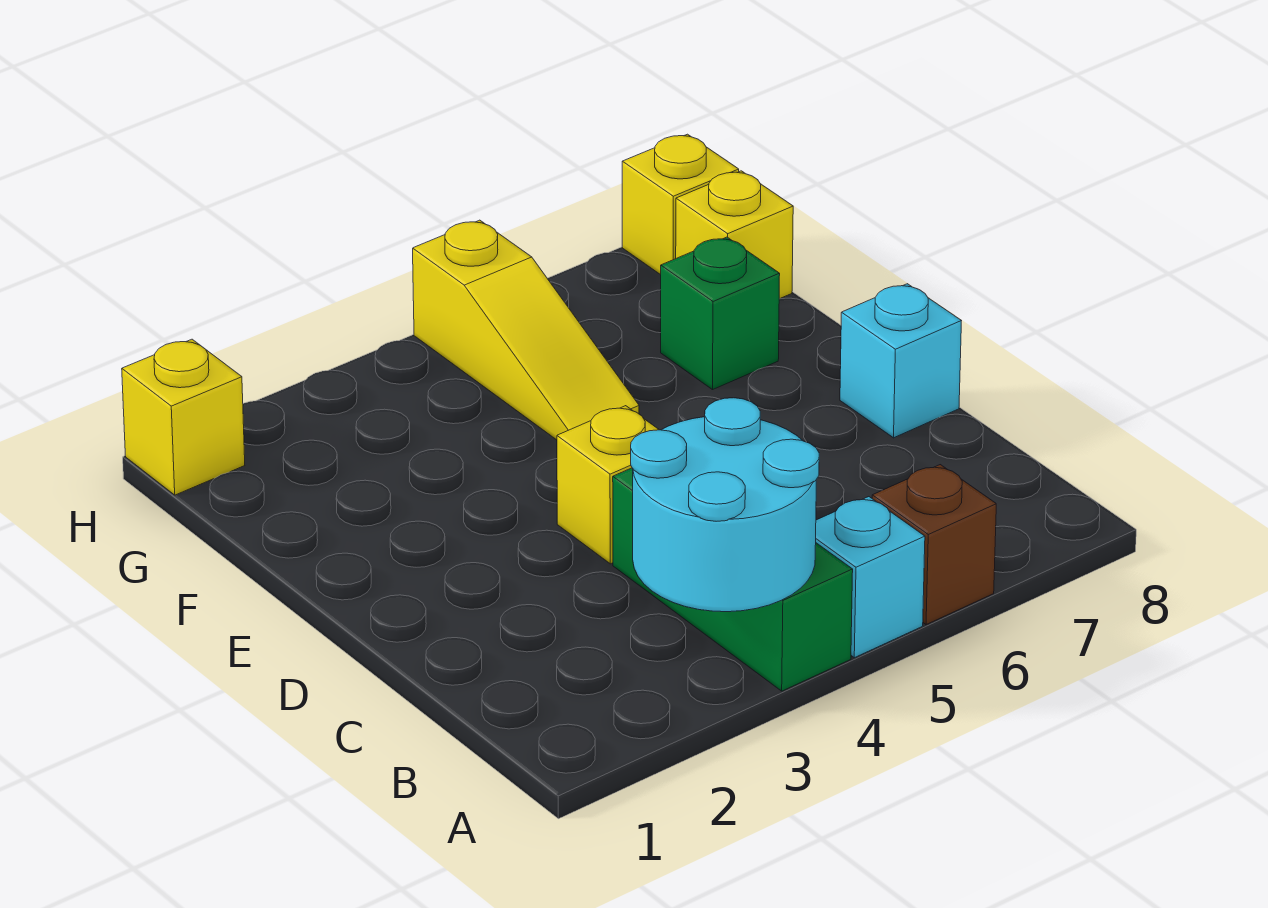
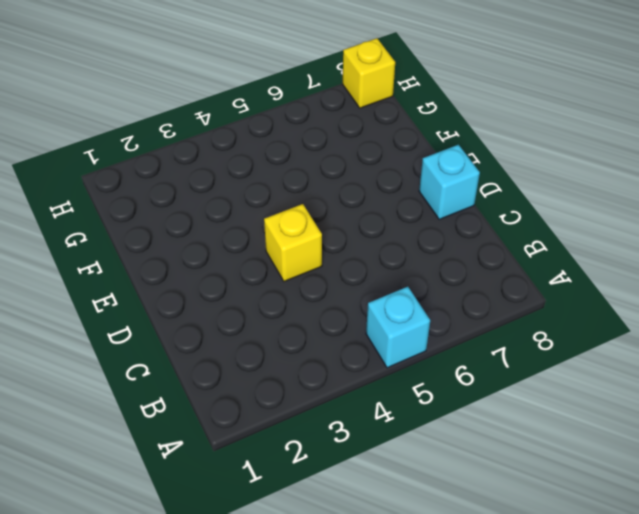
none -> green brick A4:C4 level 1
none -> brown brick A6 level 1

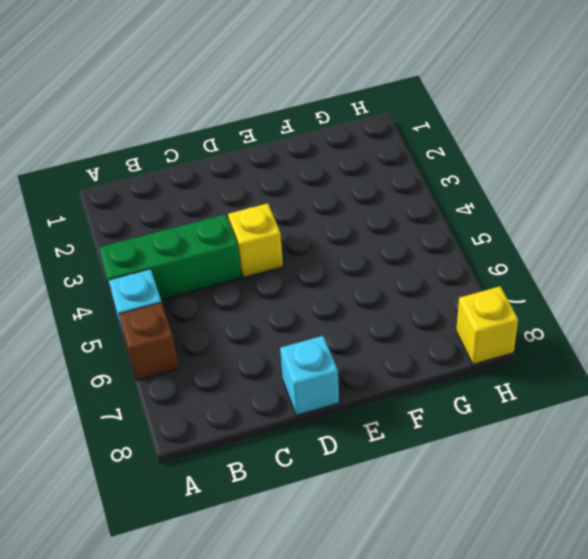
none -> yellow slope F5:H5 level 1 top H
none -> green brick F7 level 1

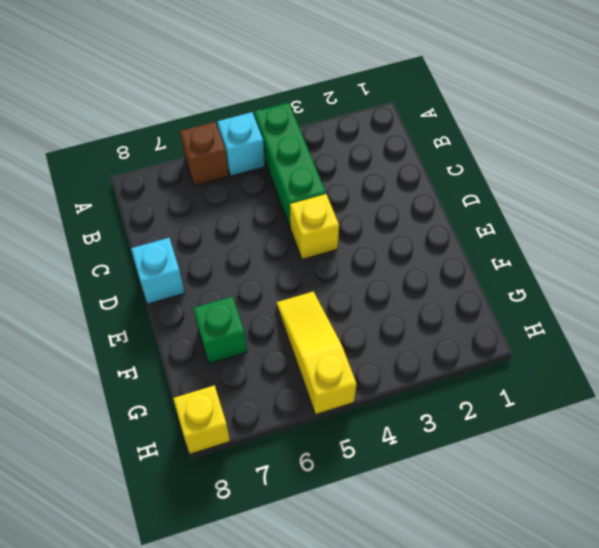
none -> yellow brick G8 level 1
none -> yellow brick H1 level 1

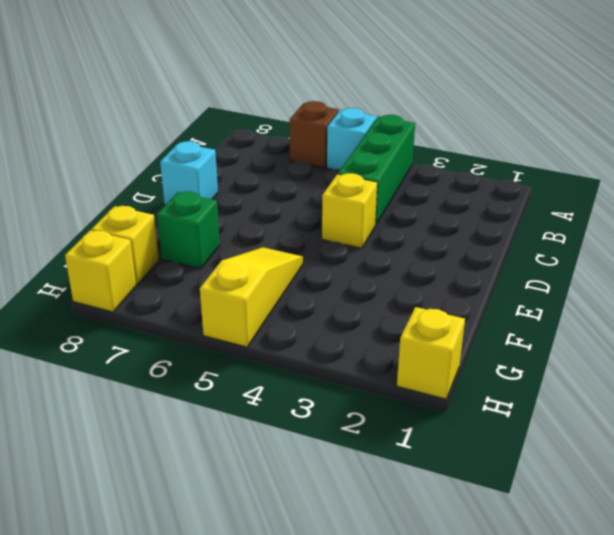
none -> cyan round brick A3:B4 level 2

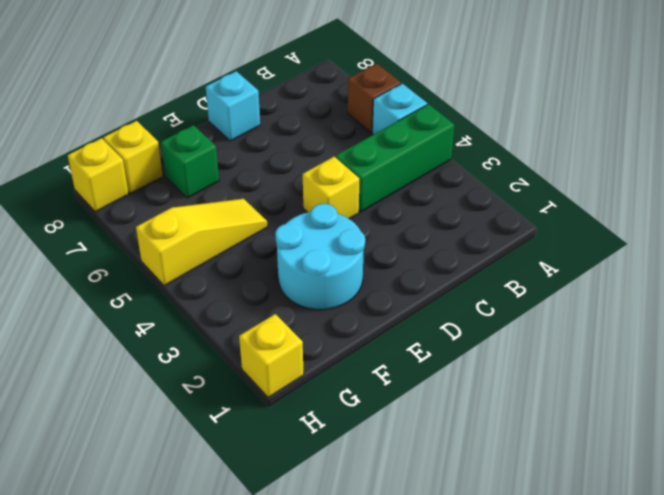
cyan round brick E2:F3 level 1 -> cyan round brick A3:B4 level 2

